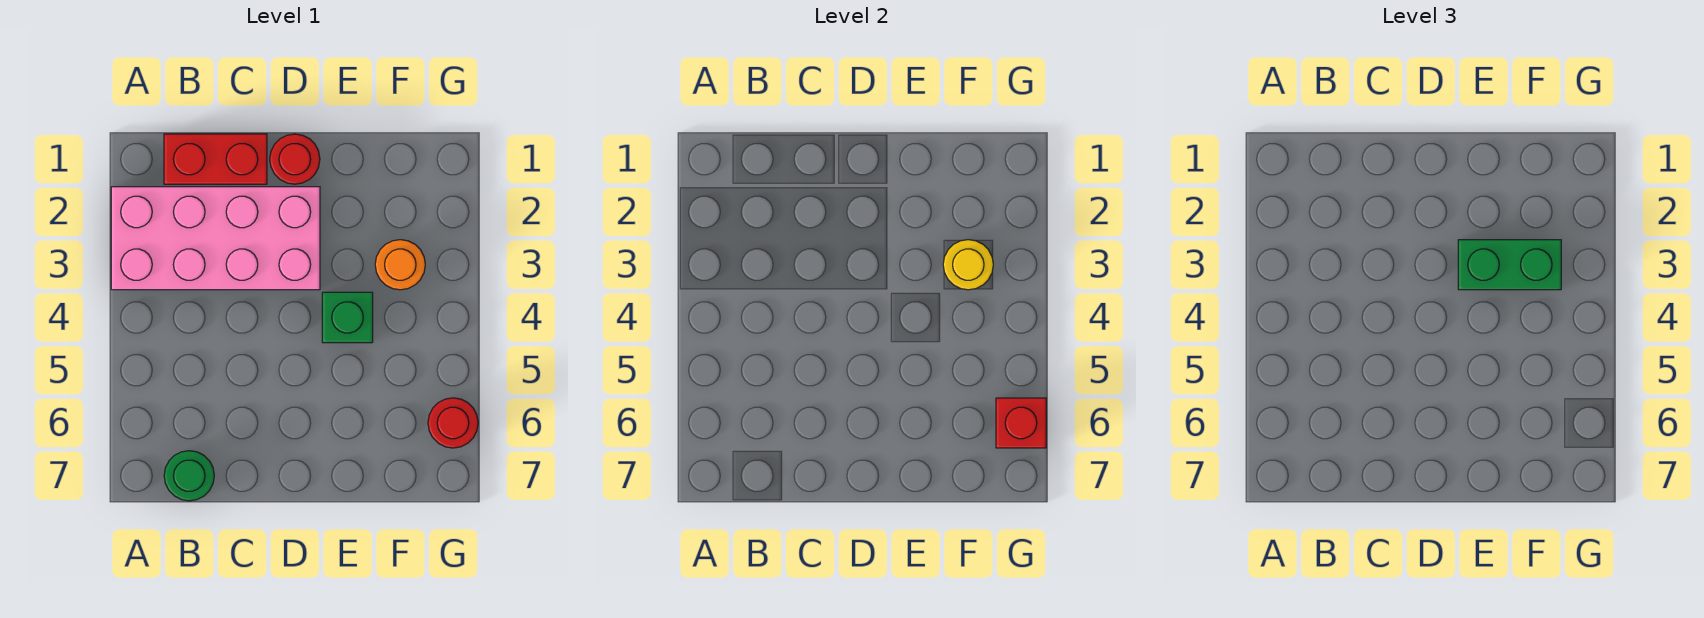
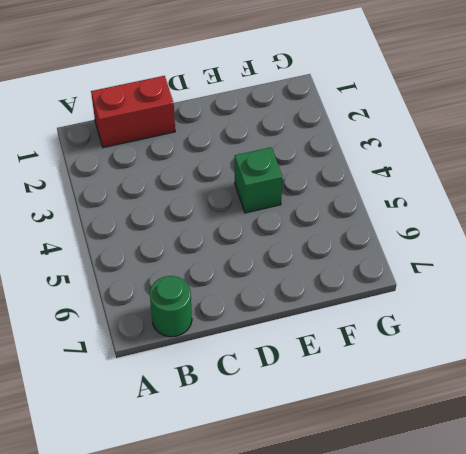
none -> pink brick A2:D3 level 1
none -> red round brick D1 level 1

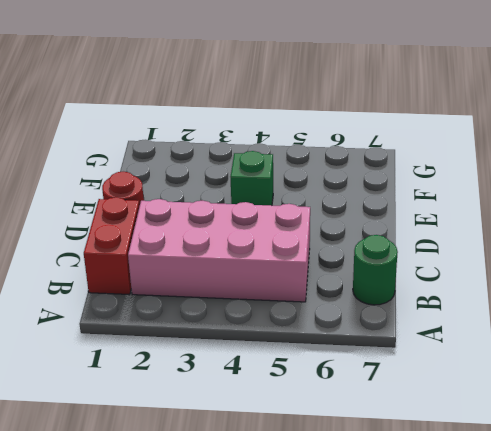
pink brick B2:C5 level 1 -> pink brick A2:D3 level 1
none -> orange round brick F3 level 1
none -> red round brick G6 level 1

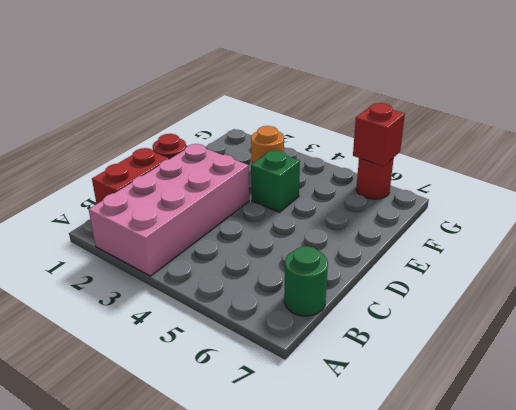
none -> yellow round brick F3 level 2
none -> green brick E3:F3 level 3

